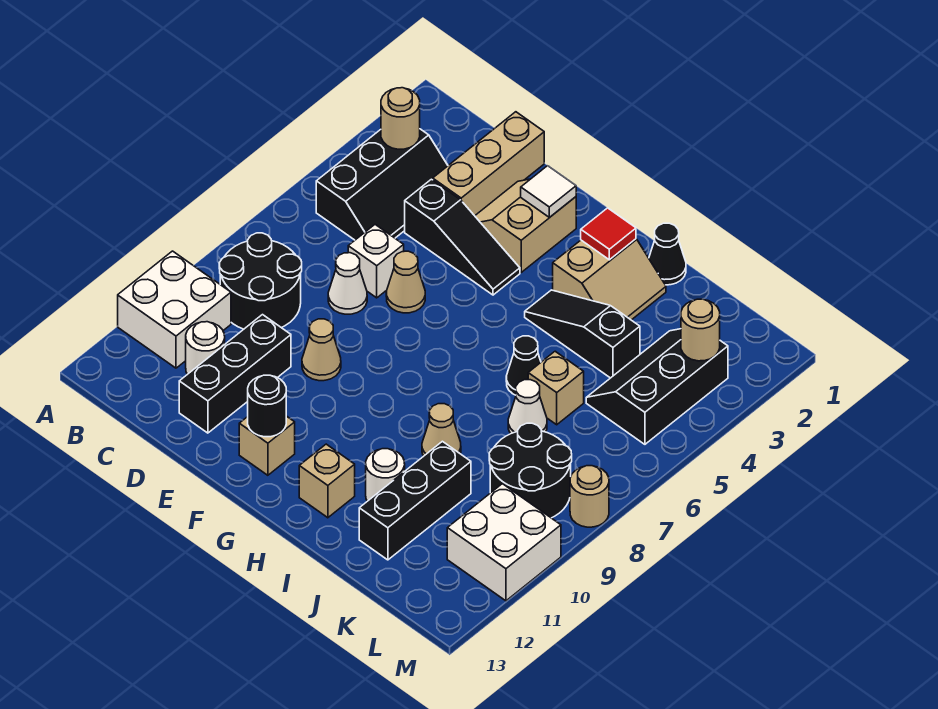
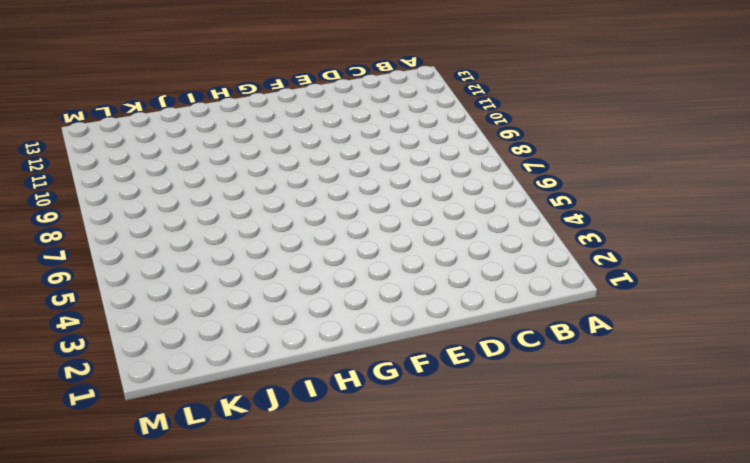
none -> white brick A10:B11 level 1
none -> black slope B3:C5 level 1 top B
none -> black round brick B8:C9 level 1
none -> white round brick C11 level 1

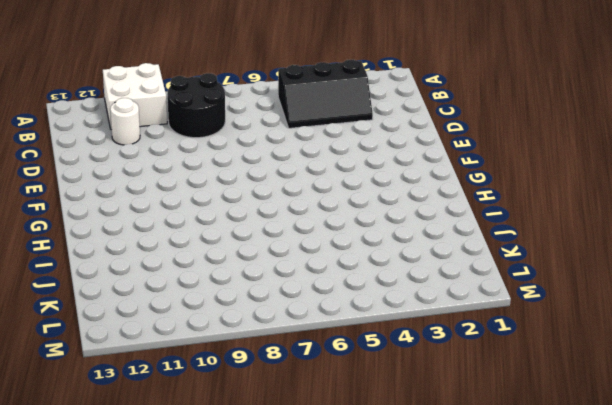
none -> tan brick D1:D3 level 1
none -> black slope D4:F4 level 1 top D
none -> white brick D6 level 1
none -> white cone D7 level 1

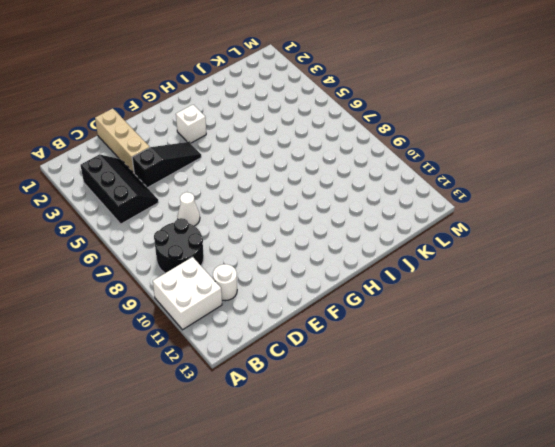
white brick G3 level 1 -> white brick D6 level 1
none -> black brick D10:D12 level 1
none -> tan slope E2:F3 level 1 top F
none -> tan cone E6 level 1
none -> tan cone E9 level 1

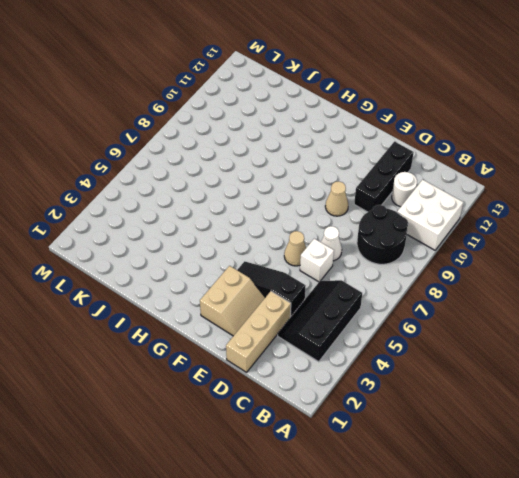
none -> tan brick F12 level 1
none -> tan slope H2:I3 level 1 top H
none -> black slope H4:J4 level 1 top J
none -> tan brick H12 level 1

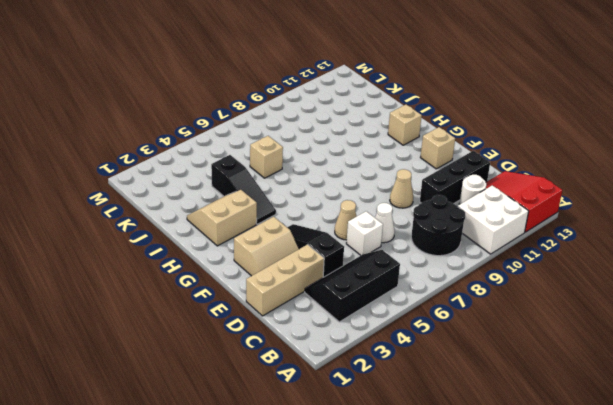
red slope A12:C13 level 1 top A -> none
none -> black cone I1 level 1
none -> black cone I6 level 1
none -> tan cone I9 level 1
none -> white round brick I11 level 1

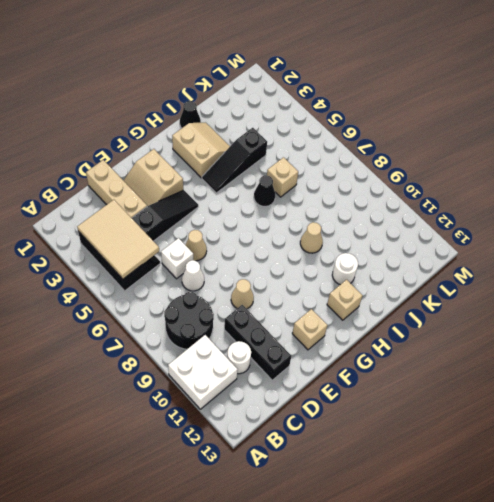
tan tile B3:C5 level 2 -> tan round brick B3 level 2
none -> white cone J7 level 1
none -> black brick J10:J12 level 1
none -> black slope K3:L5 level 1 top L
none -> black round brick K8:L9 level 1

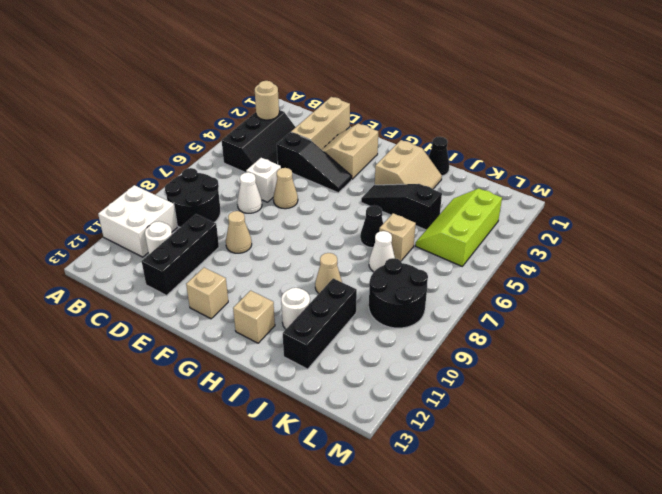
lime slope K3:L5 level 1 top L -> black slope K3:L5 level 1 top L
none -> white brick L10:M11 level 1
none -> tan round brick M8 level 1
none -> white tile F2 level 2
none -> black round brick F12 level 2

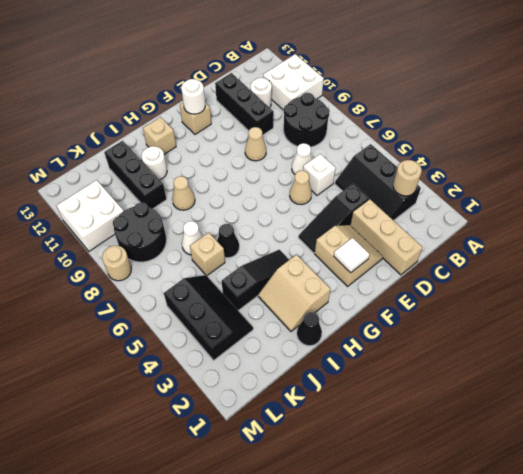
white round brick F12 level 2 -> black round brick F12 level 2
none -> red tile H2 level 2
none -> tan round brick L3 level 2

